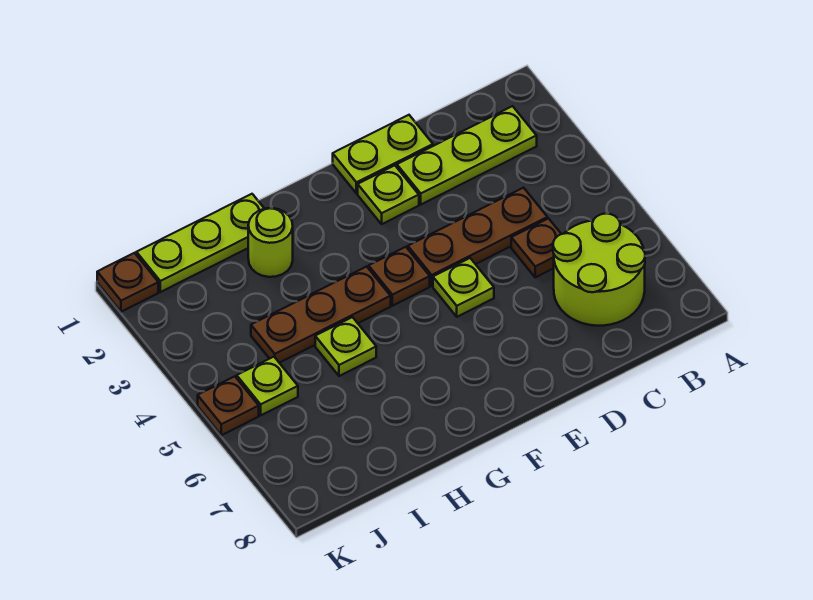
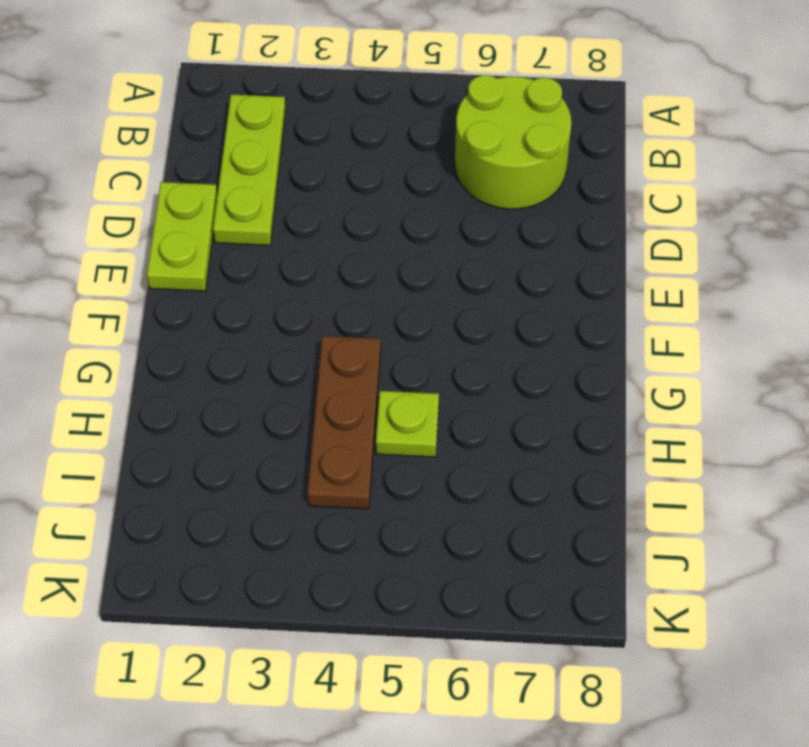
none -> brown plate C4:E4 level 1
none -> brown plate C5 level 1
none -> lime plate E2 level 1

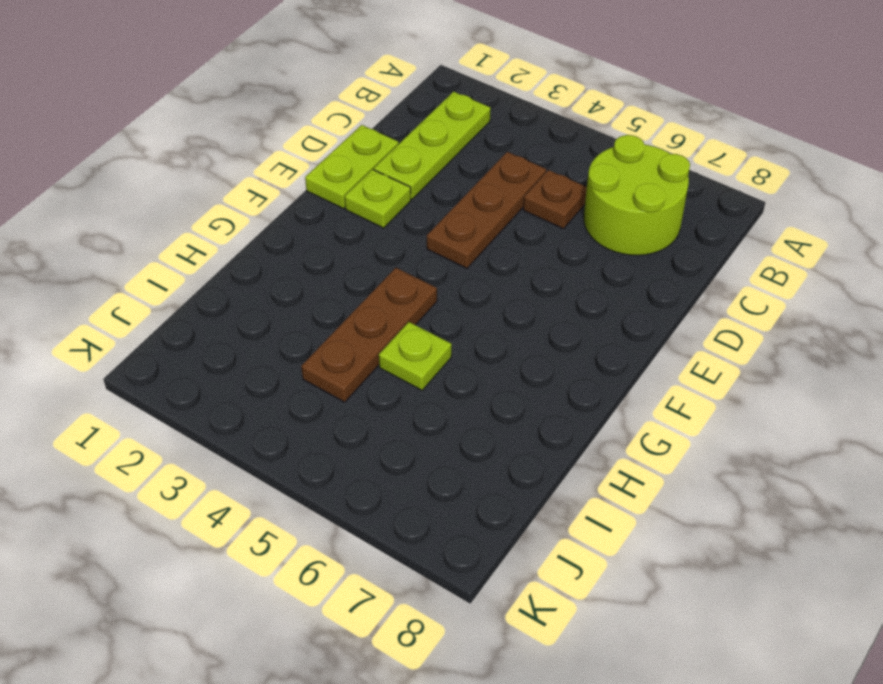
none -> lime plate E5 level 1
none -> brown plate F4 level 1
none -> lime plate H1:J1 level 1

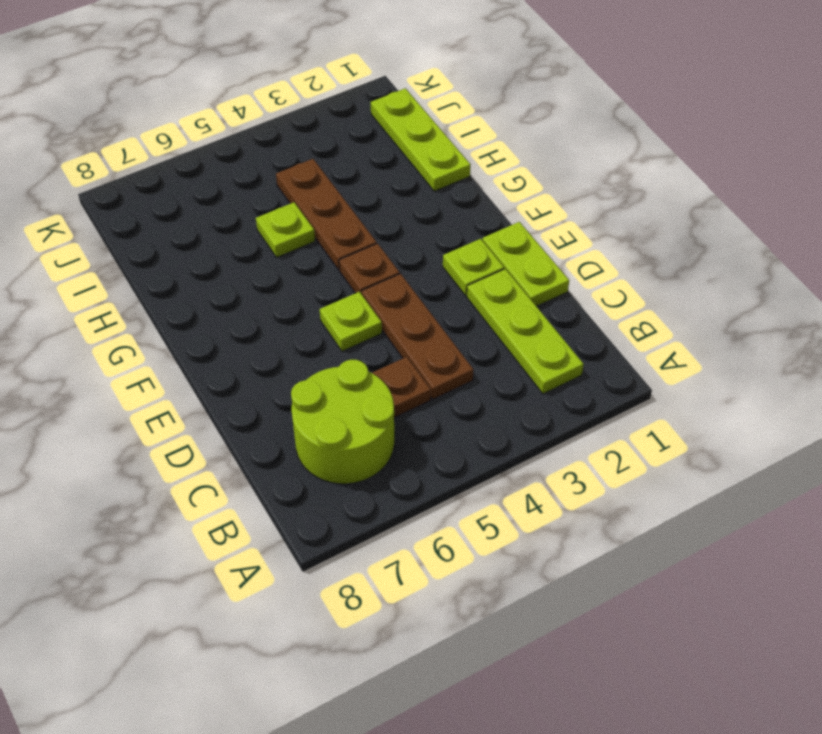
none -> lime round brick H2 level 1
none -> lime plate J5 level 1
none -> brown plate K1 level 1

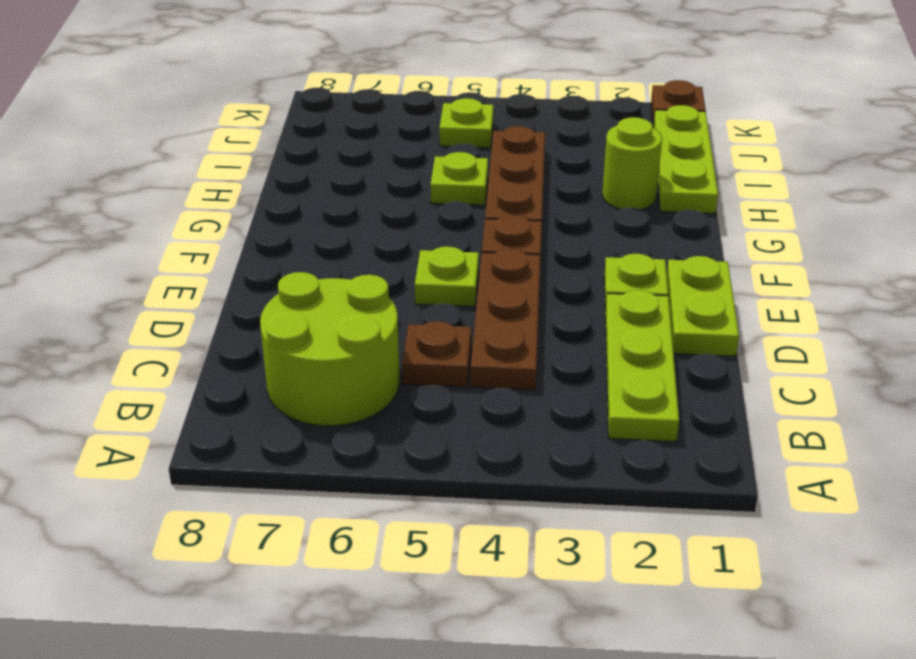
none -> brown plate K5 level 1

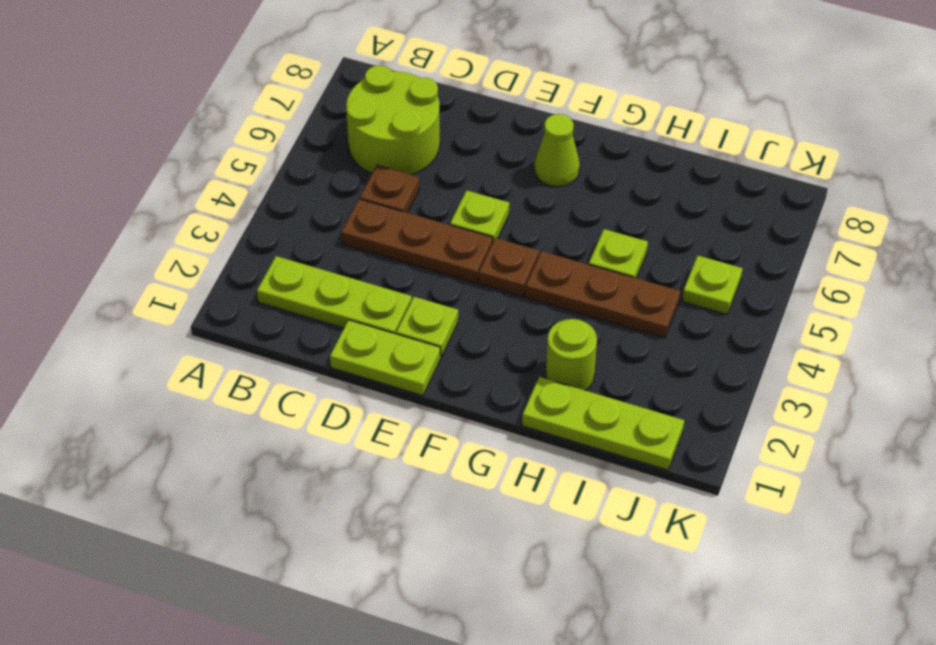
lime cone F7 level 1 -> none
none -> brown plate K1 level 1
none -> brown plate K5 level 1

